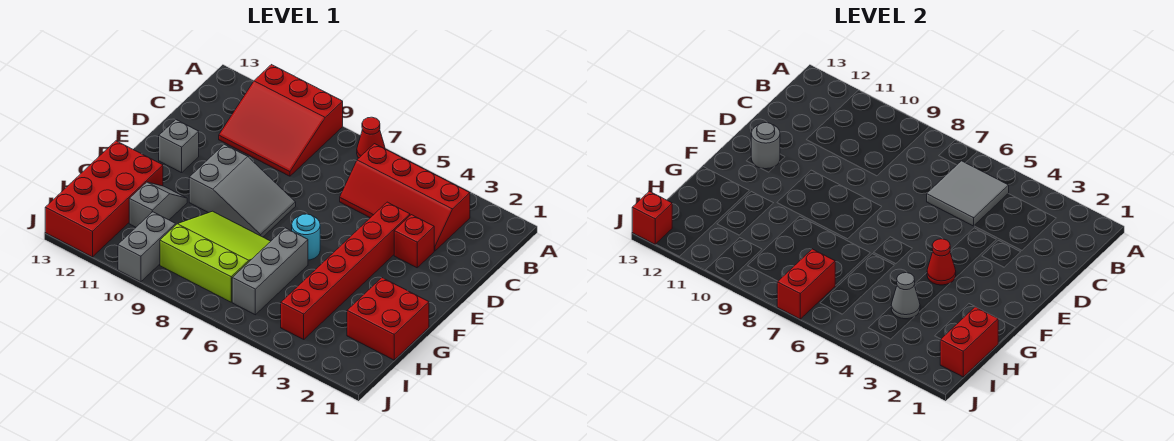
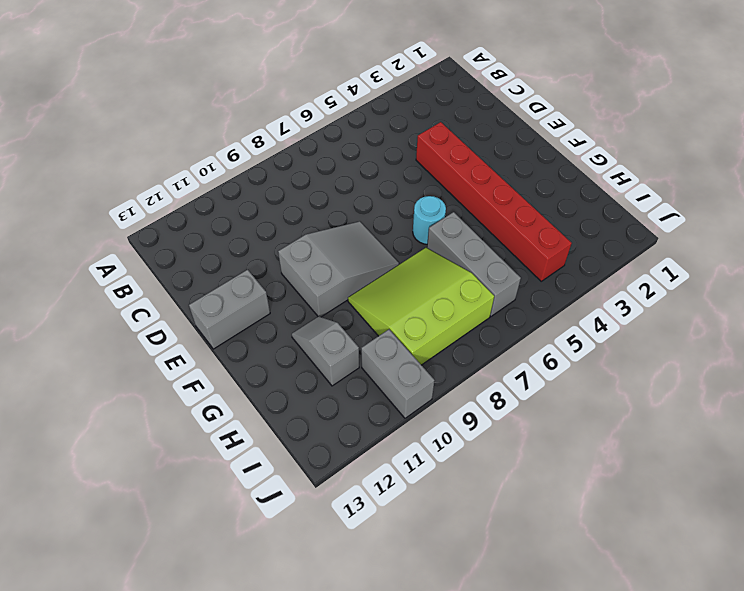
grey brick E12:E13 level 1 -> grey brick E12 level 1
none -> red cone A7 level 1
none -> red slope A9:C11 level 1 top A
none -> red slope B3:C6 level 1 top B

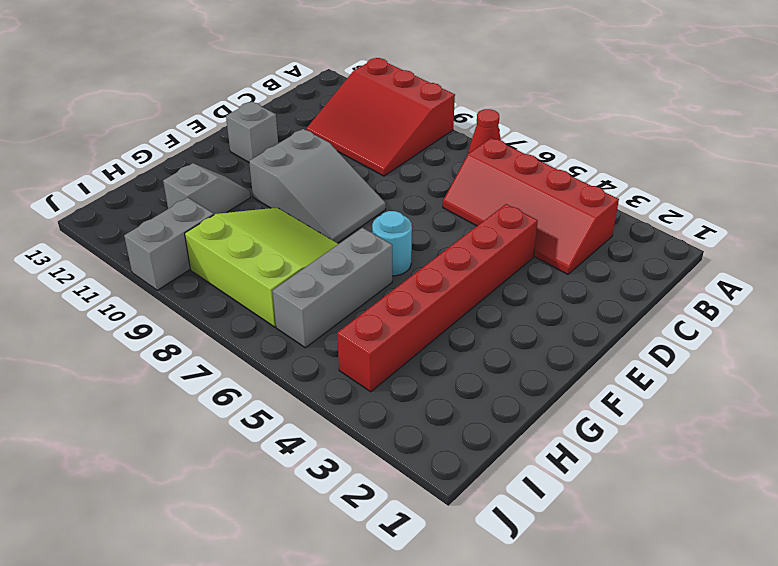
none -> red brick D3 level 1
none -> red brick G1:H2 level 1
none -> red brick G12:J13 level 1

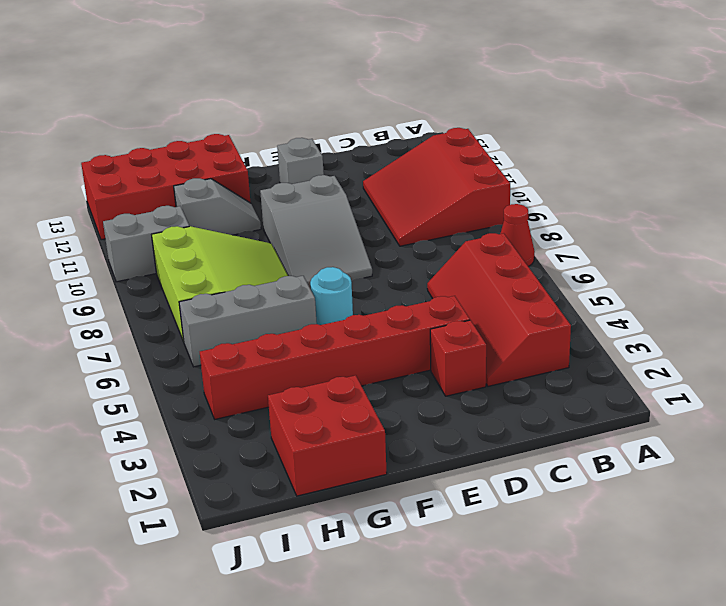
none -> grey tile B5:C6 level 2
none -> grey round brick E12 level 2
none -> red cone F4 level 2

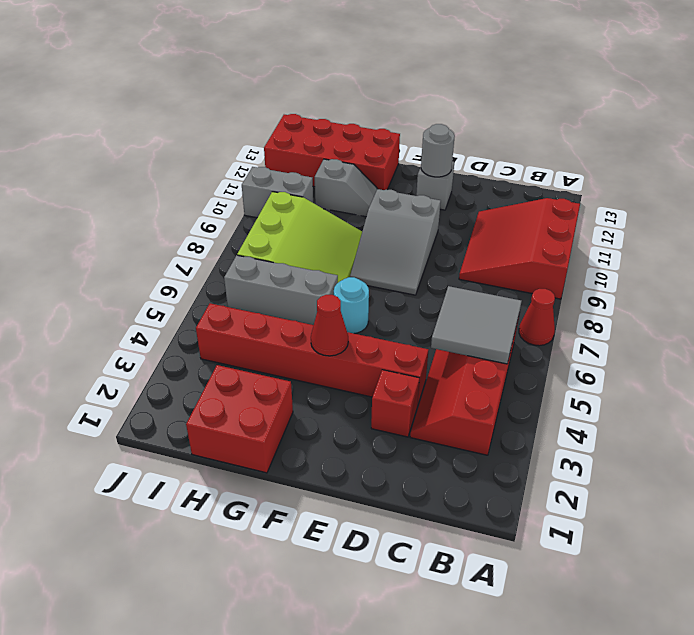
none -> red brick H1:I1 level 2
none -> grey cone H4 level 2
none -> red brick I7:J7 level 2

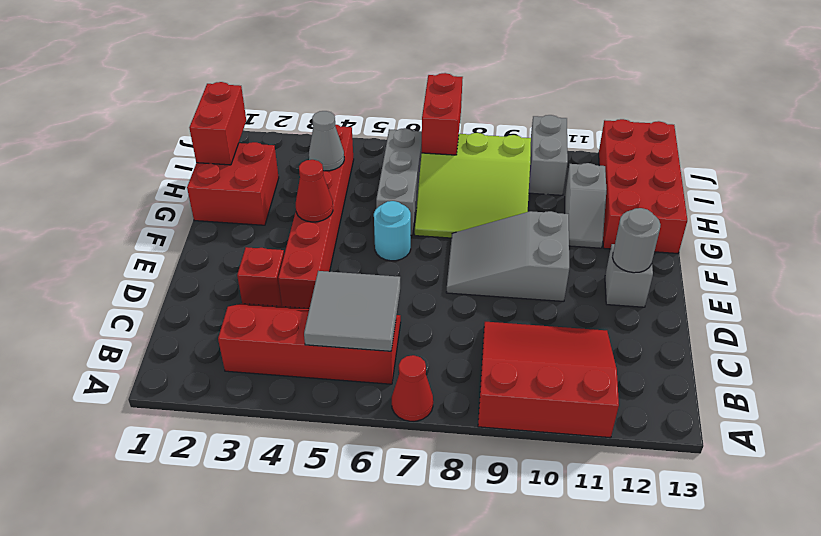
none -> red brick J13 level 2

